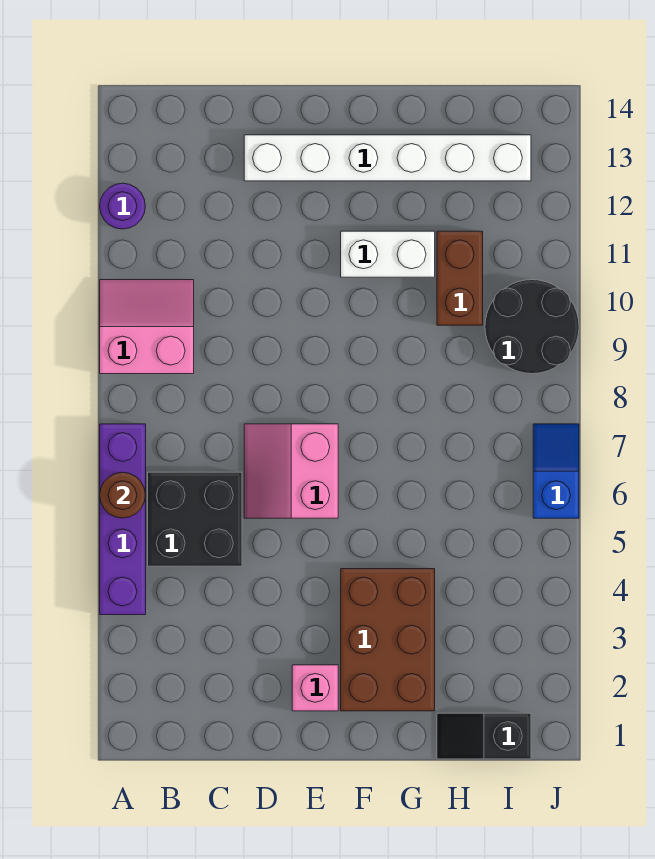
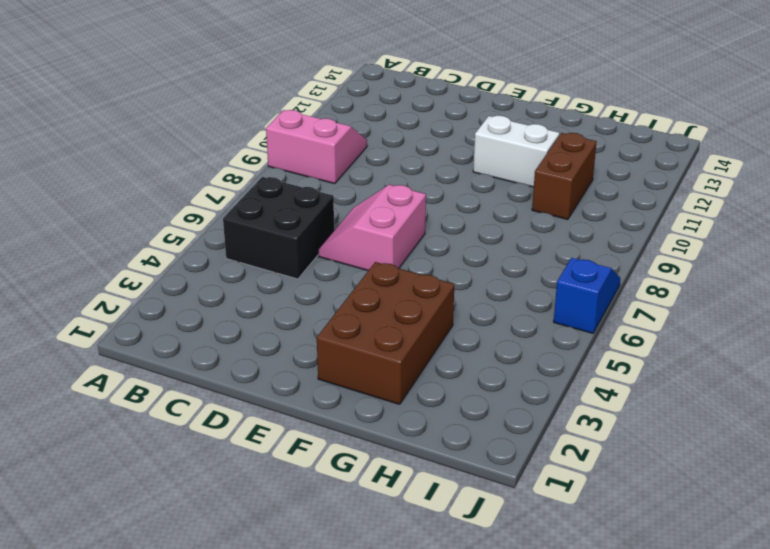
none -> purple brick A4:A7 level 1
none -> purple round brick A12 level 1
none -> white brick D13:I13 level 1

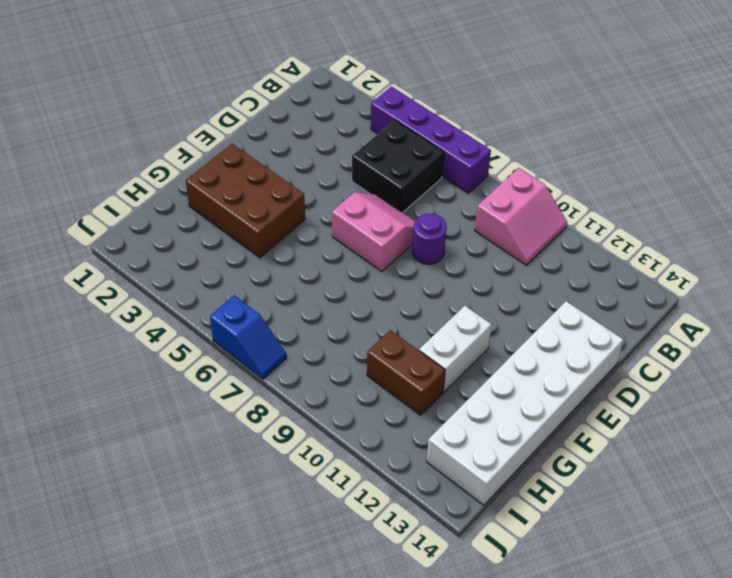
purple round brick D8 level 1 -> purple round brick A12 level 1
white brick D13:I14 level 1 -> white brick D13:I13 level 1
none -> pink brick E2 level 1
none -> black slope H1:I1 level 1 top I
none -> black round brick I9:J10 level 1

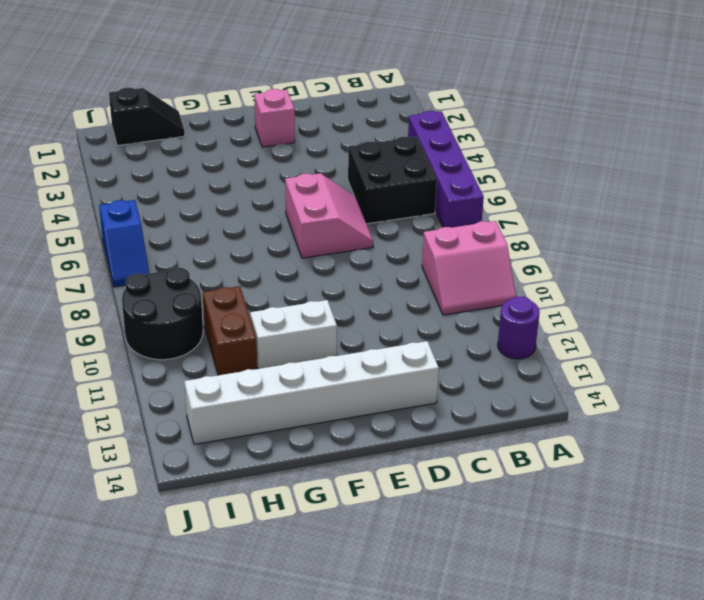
none -> brown brick F2:G4 level 1
none -> brown round brick A6 level 2

